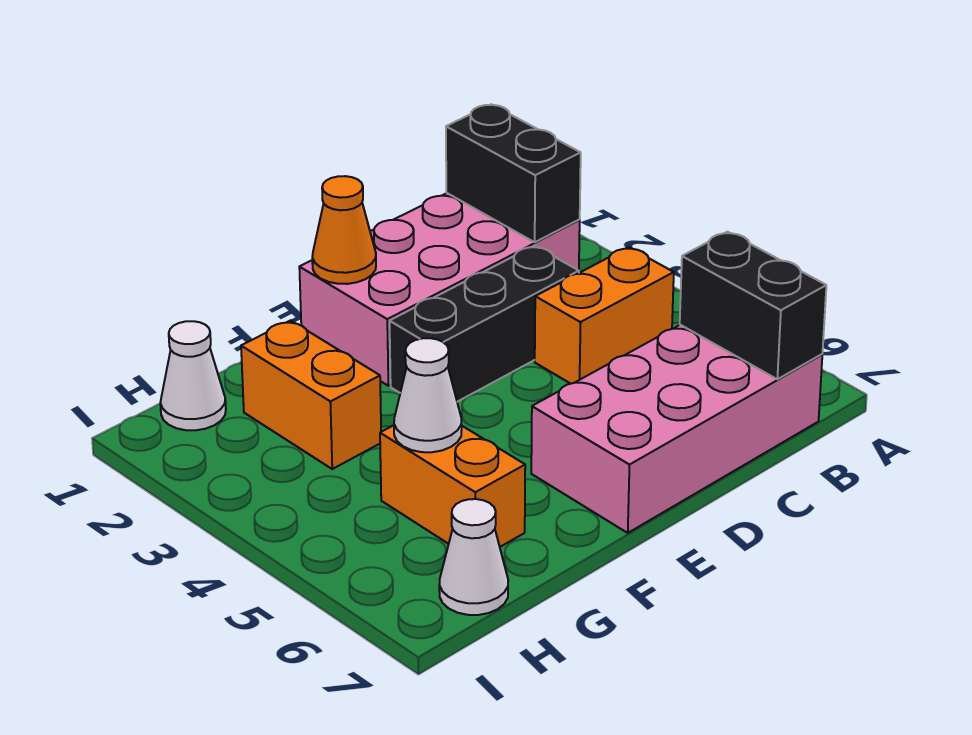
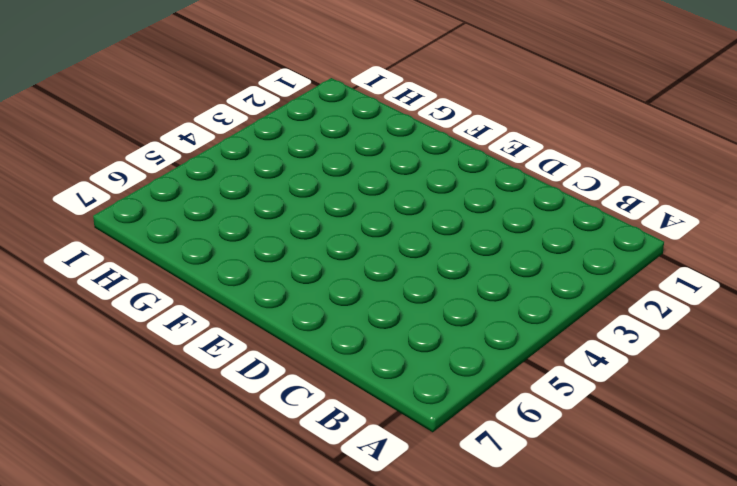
none -> pink brick B1:E2 level 1
none -> orange brick B4:C4 level 1
none -> pink brick B6:E7 level 1

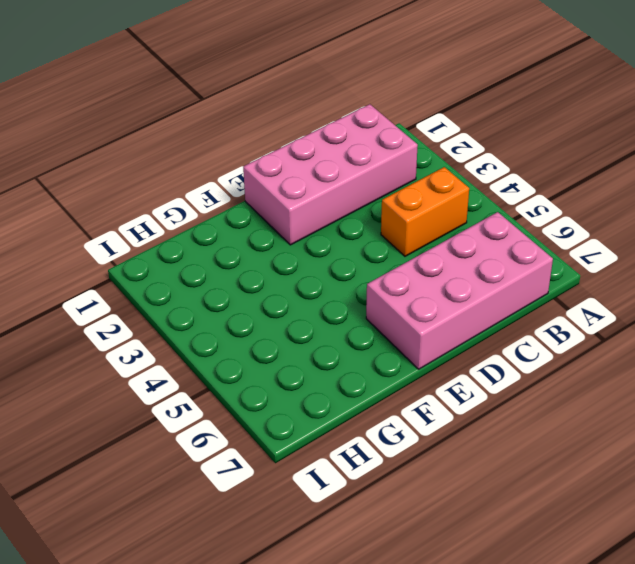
none -> black brick C3:E3 level 1
none -> orange brick G2:G3 level 1
none -> orange brick G5:G6 level 1

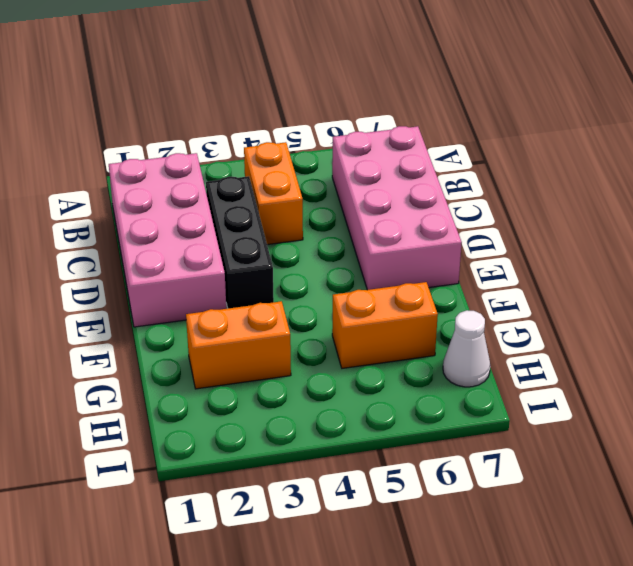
none -> white cone H1 level 1
none -> black brick B1:B2 level 2
none -> black brick B6:B7 level 2

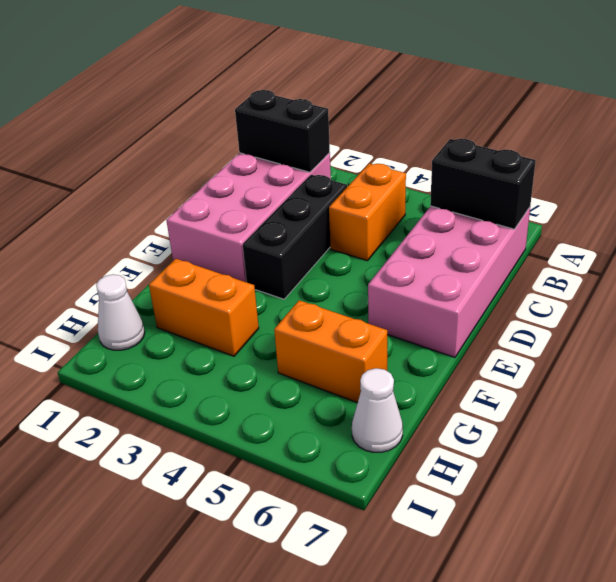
none -> orange cone E1 level 2
none -> white cone G5 level 2

